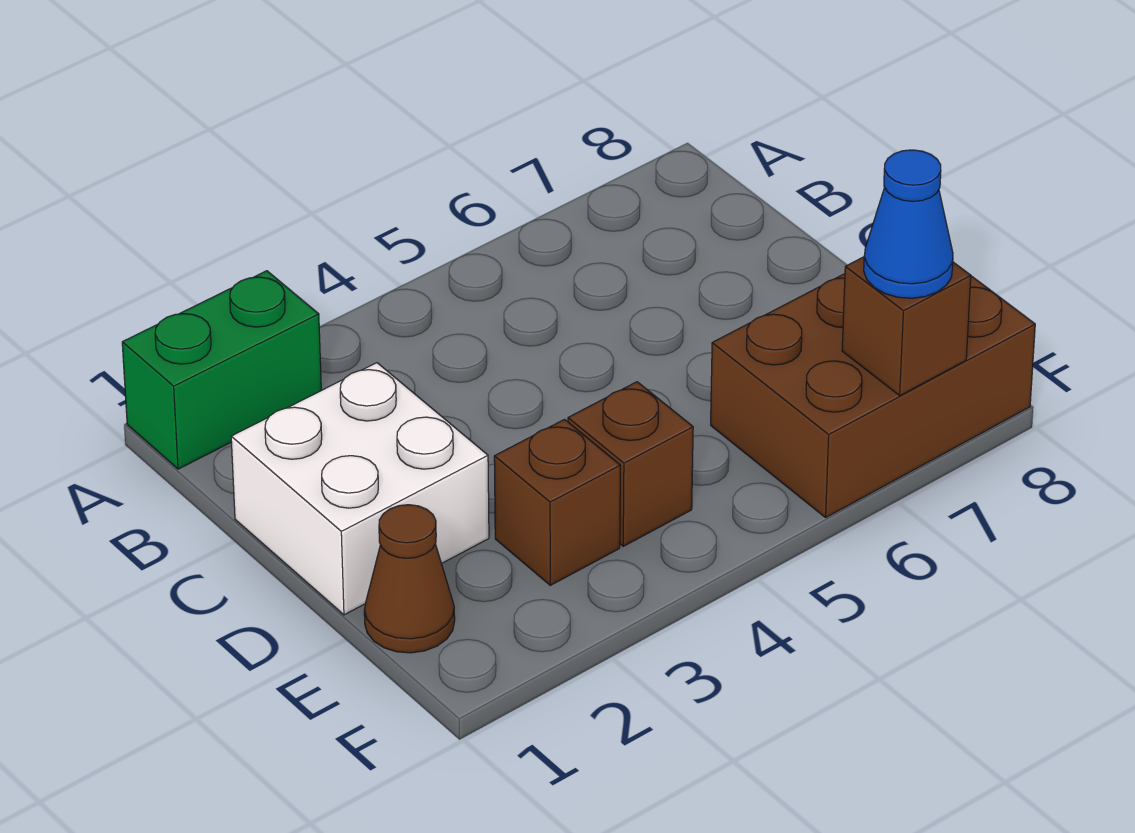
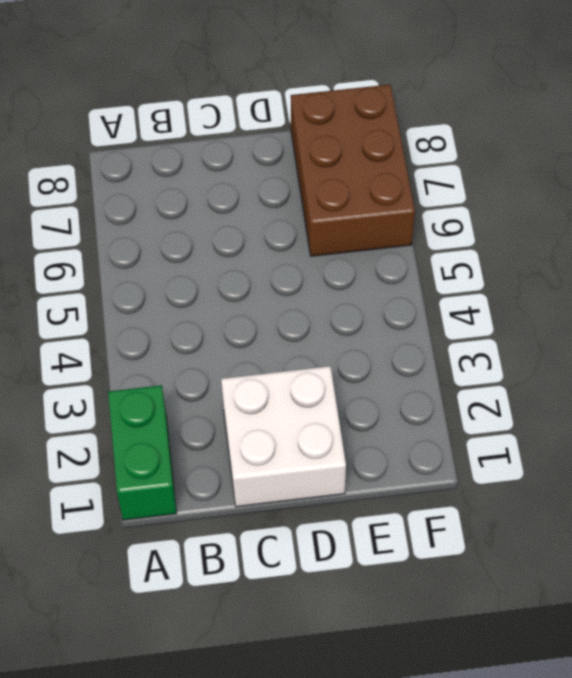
none -> brown cone E1 level 1
none -> brown brick E3 level 1

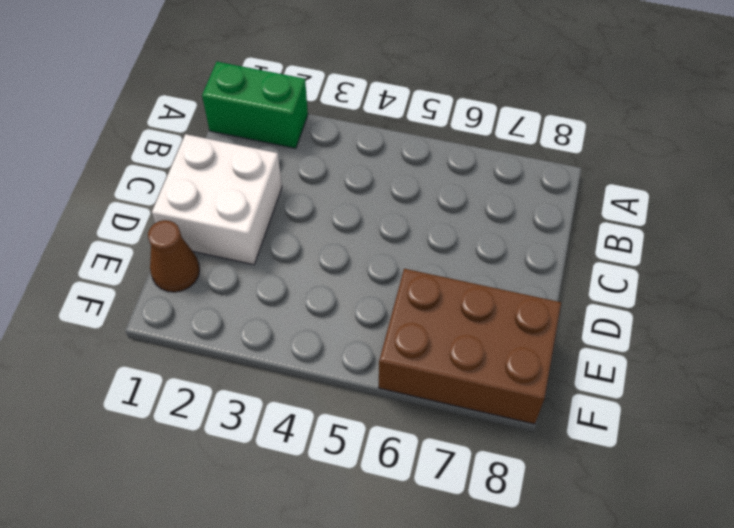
none -> brown brick E3 level 1
none -> brown brick E4 level 1

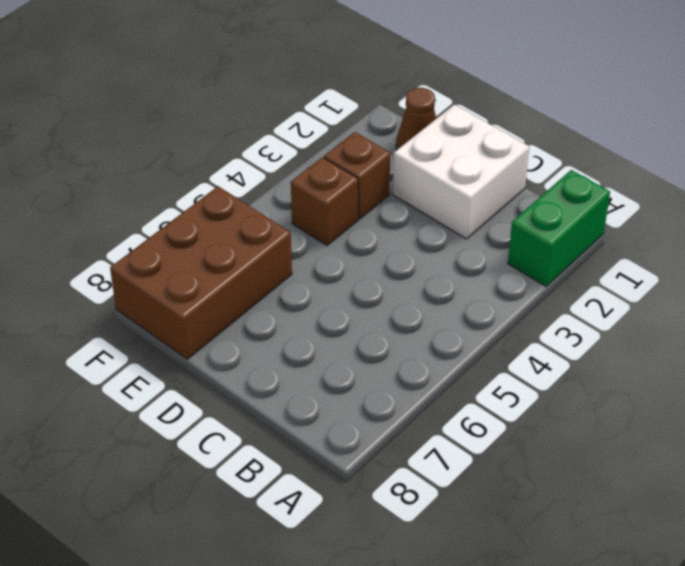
none -> brown brick F7 level 2
none -> blue cone F7 level 3

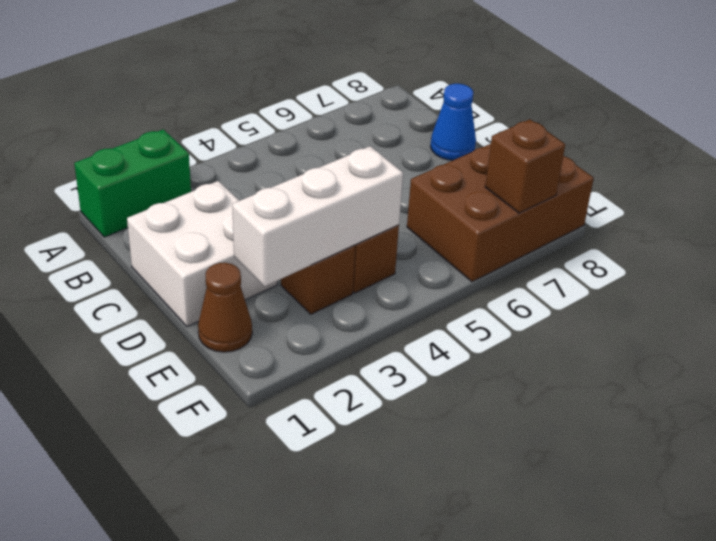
blue cone C8 level 1 -> blue cone F7 level 3
white brick E2:E4 level 2 -> none

